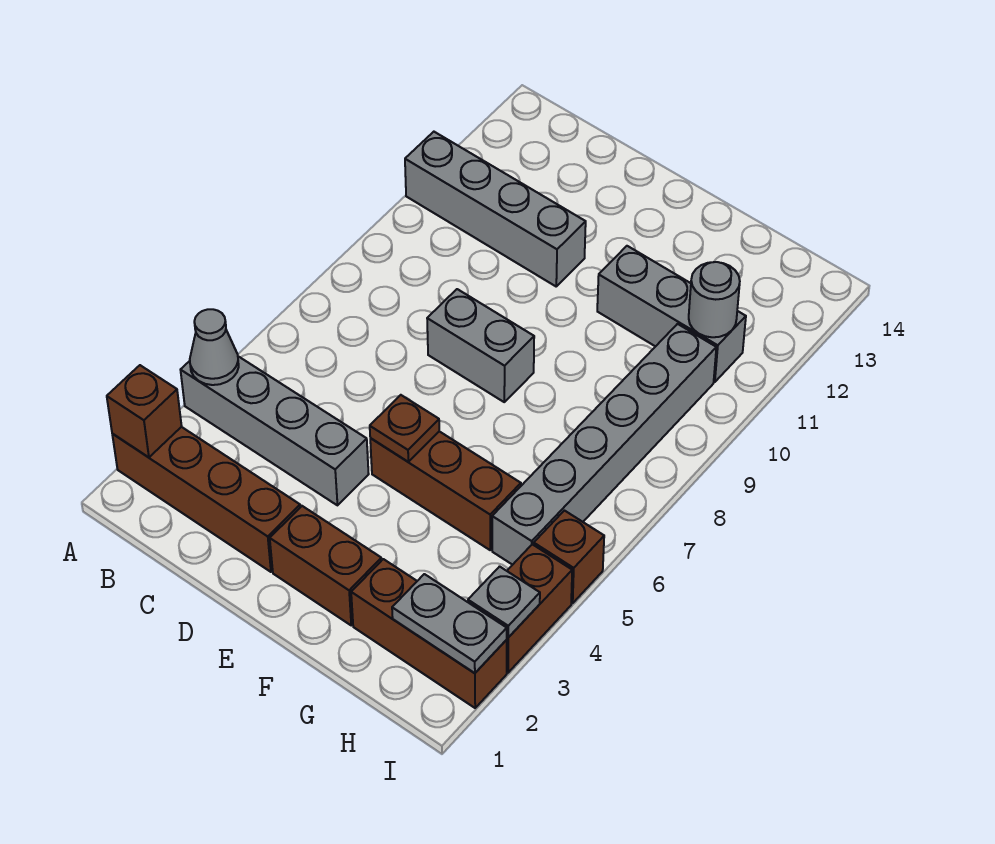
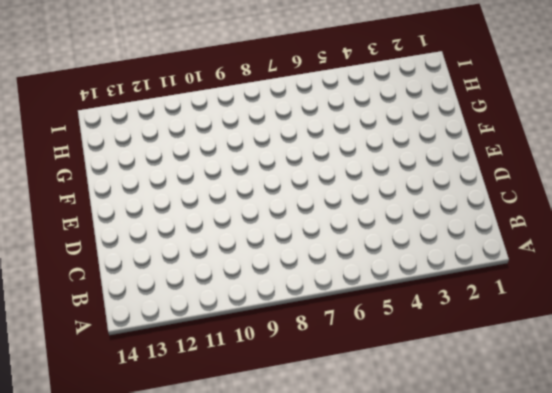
none -> brown brick A2:D2 level 1
none -> grey brick A4:D4 level 1
none -> grey brick A11:D11 level 1

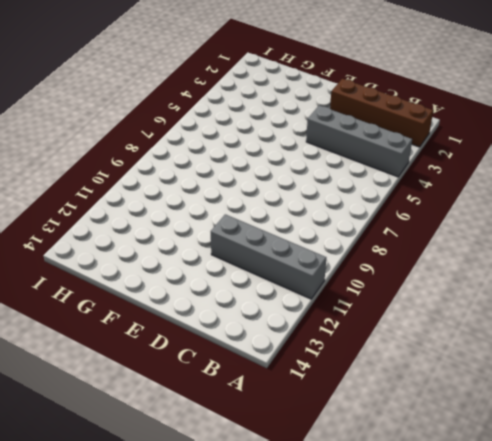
none -> grey brick D8:E8 level 1
none -> brown brick E2:F2 level 1
none -> brown brick E5:G5 level 1

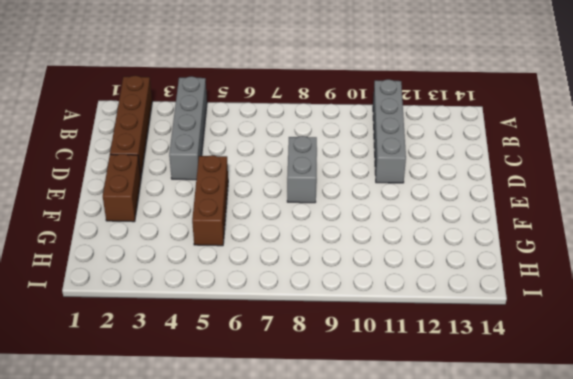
none -> grey brick F11:H11 level 1
none -> brown brick G2:I2 level 1
none -> grey brick H5:H10 level 1

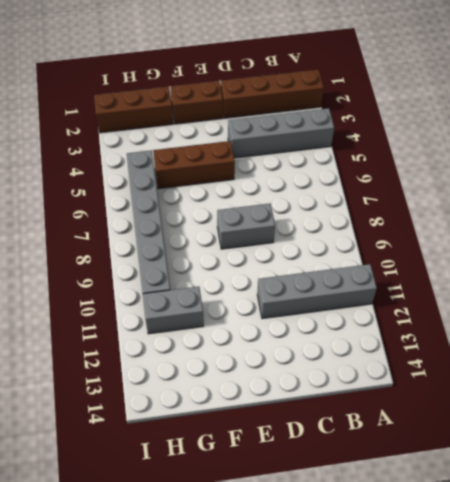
grey brick G11:H11 level 1 -> grey brick F11:H11 level 1
none -> brown brick I3:I4 level 1
none -> brown brick I5 level 1
none -> brown brick A2 level 2

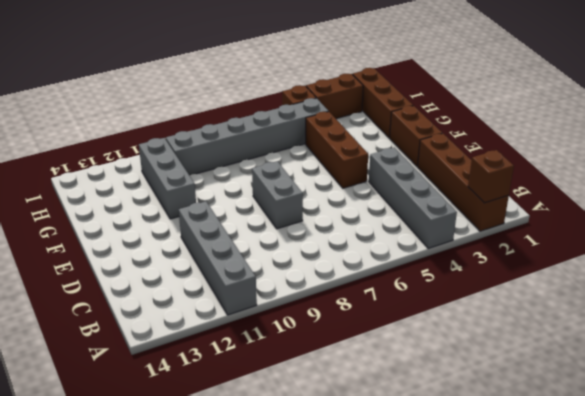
none -> grey cone A4 level 2
none -> brown plate E5 level 2
none -> grey plate H2:I2 level 2

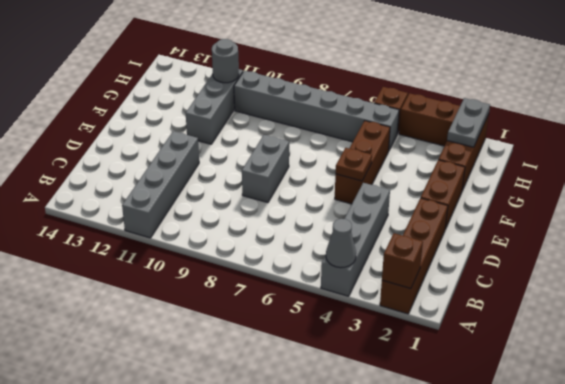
none -> grey plate I3 level 2

